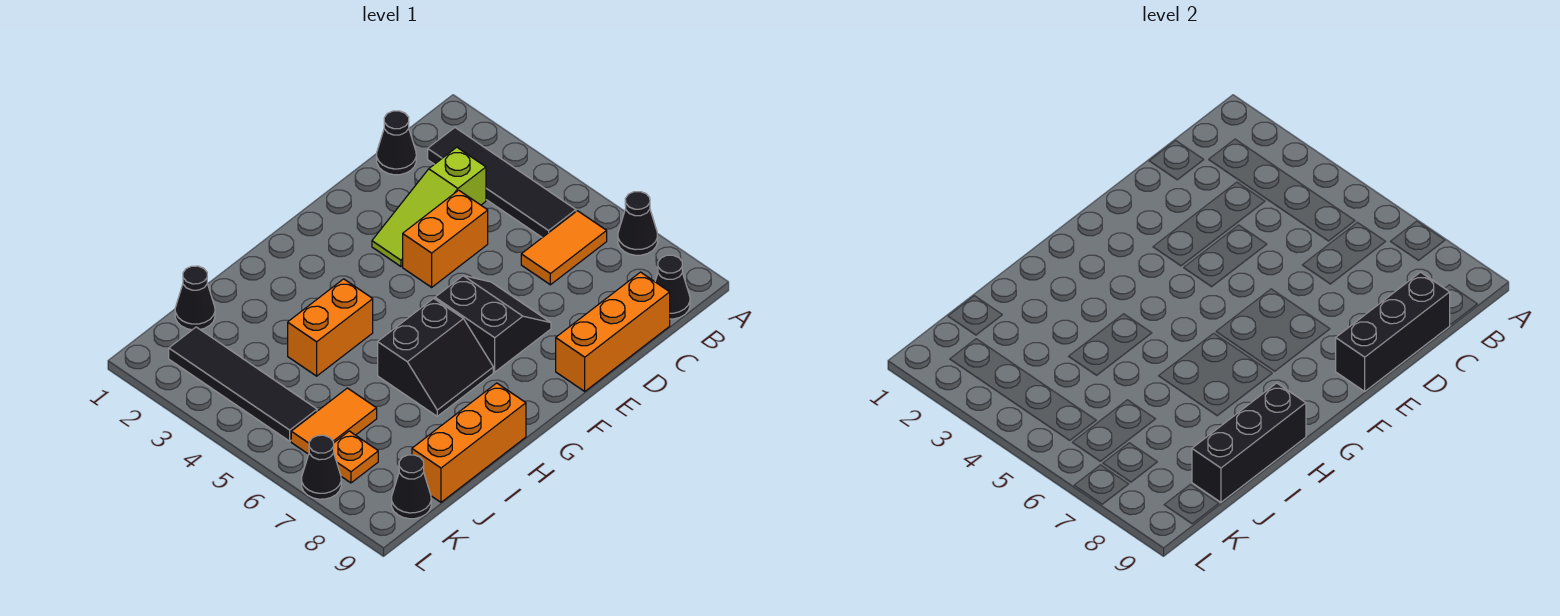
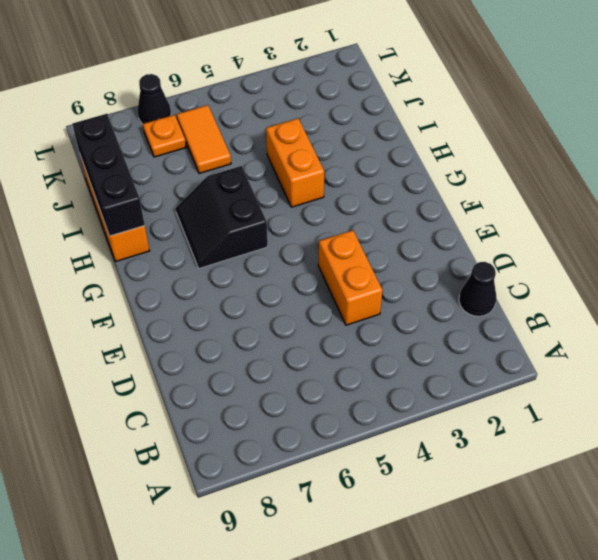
none -> black cone A7 level 1
none -> black tile B2:B5 level 1
none -> orange tile B6:C6 level 1

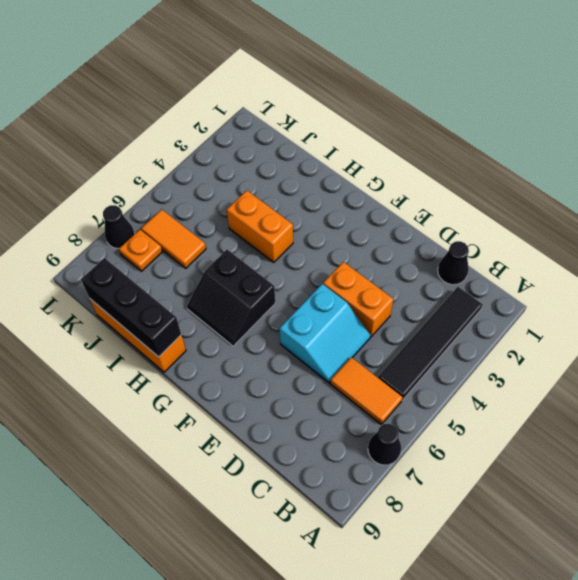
cyan slope D5:E6 level 1 top E -> black slope E6:F7 level 1 top F
none -> black cone B9 level 1
none -> lime slope C3:E3 level 1 top C
none -> orange brick C9:E9 level 1

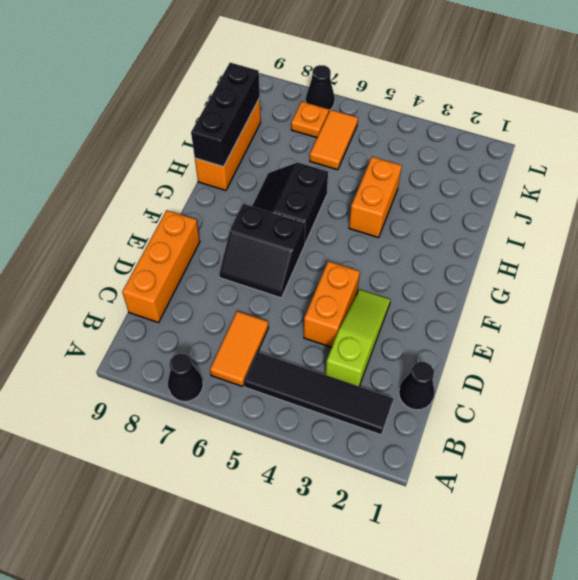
none -> black cone B9 level 1
none -> black cone J1 level 1
none -> black tile K2:K5 level 1

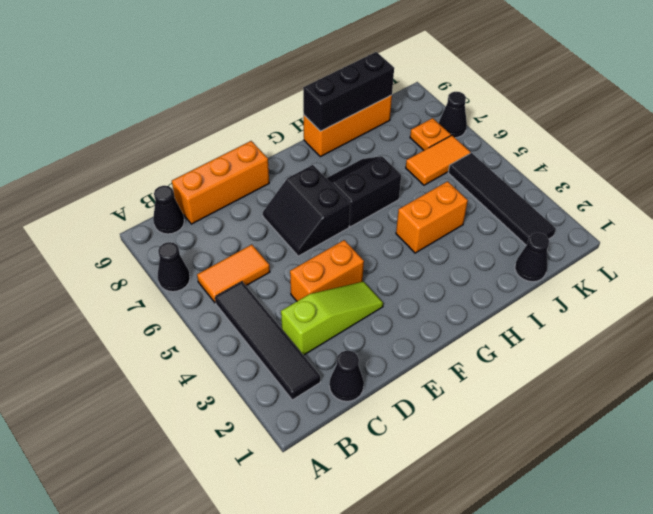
none -> black cone K9 level 1
none -> black brick C9:E9 level 2

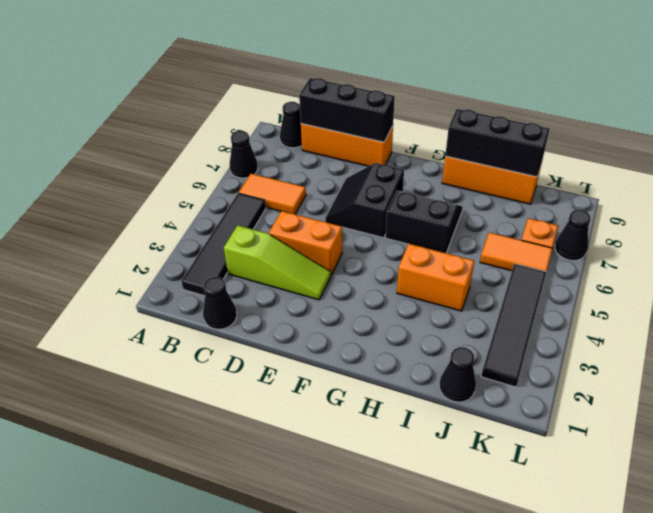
none -> black cone K9 level 1

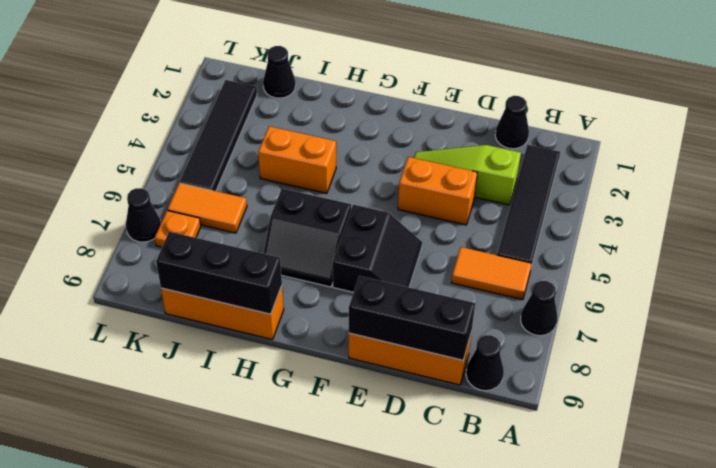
none -> black cone K9 level 1

